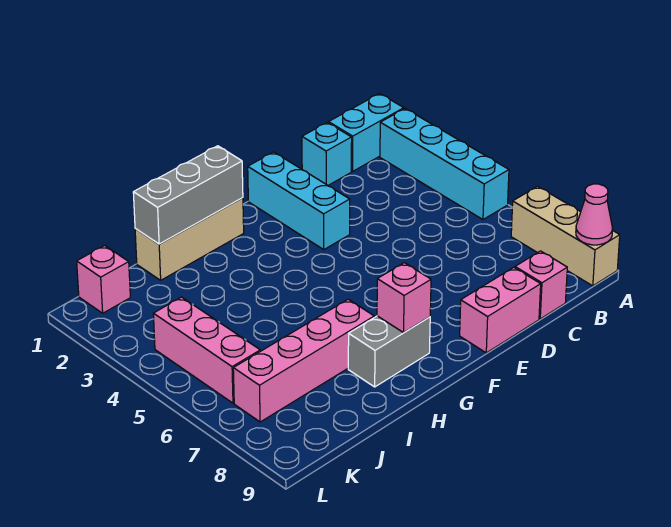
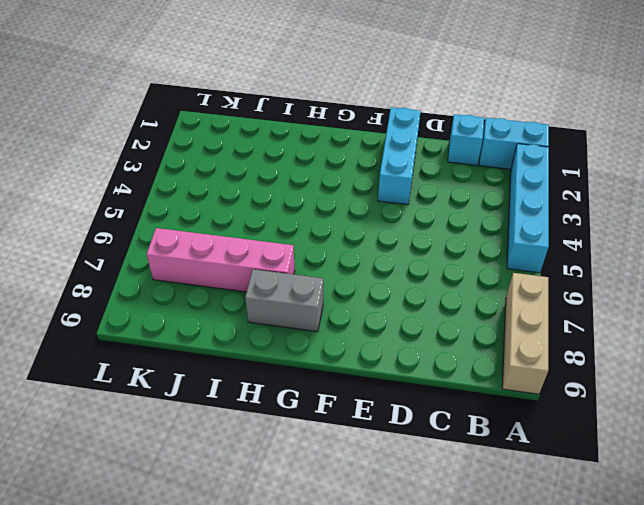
none -> pink brick C9 level 1
none -> pink brick D9:E9 level 1
none -> tan brick G1:I1 level 1

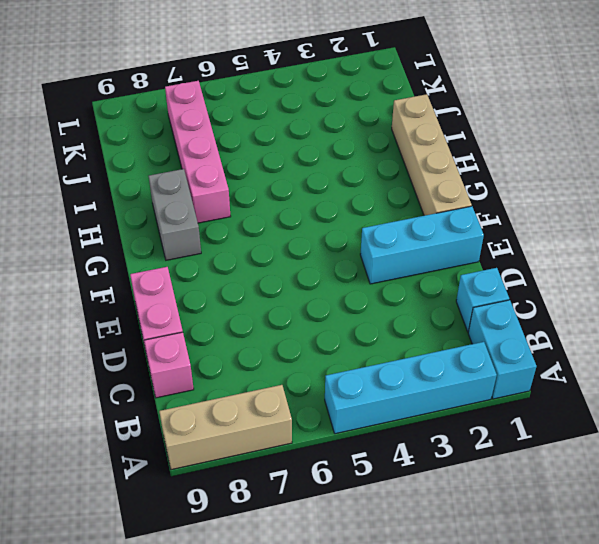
tan brick F1:I1 level 1 -> tan brick G1:I1 level 1
none -> pink brick K1 level 1
none -> pink brick K4:K6 level 1
none -> pink cone A9 level 2

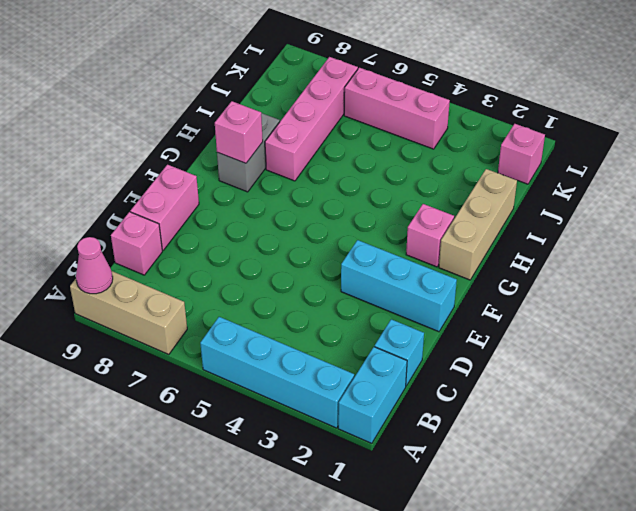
pink brick G2 level 1 -> none
none -> grey brick G1:I1 level 2

